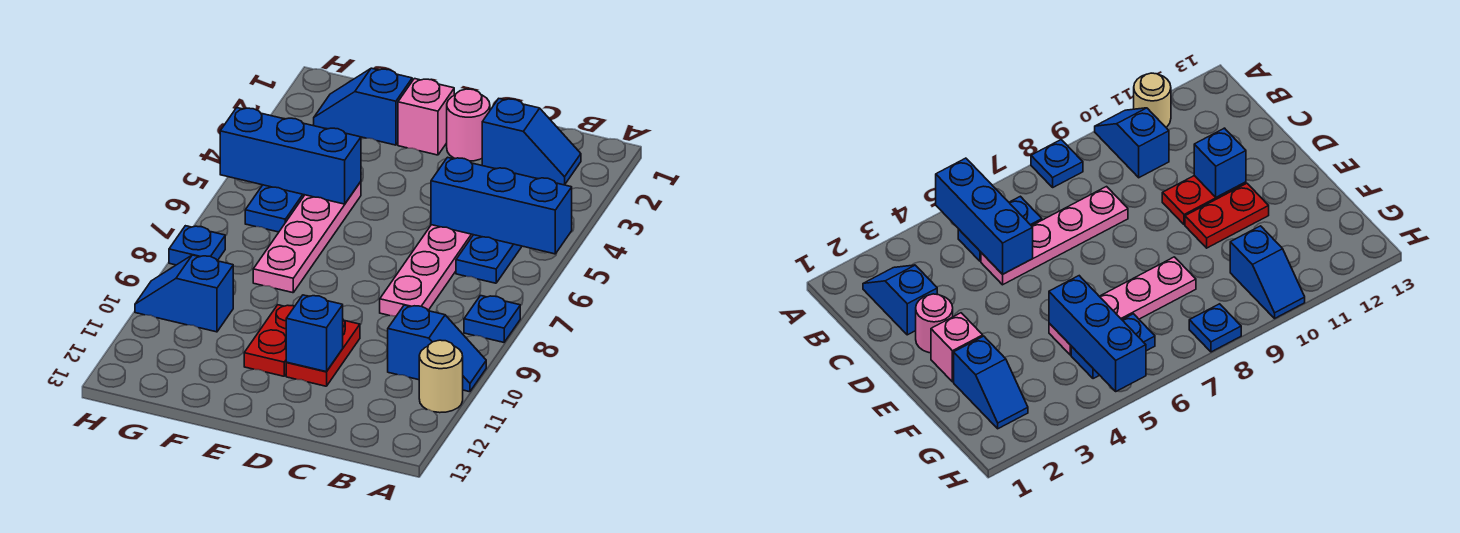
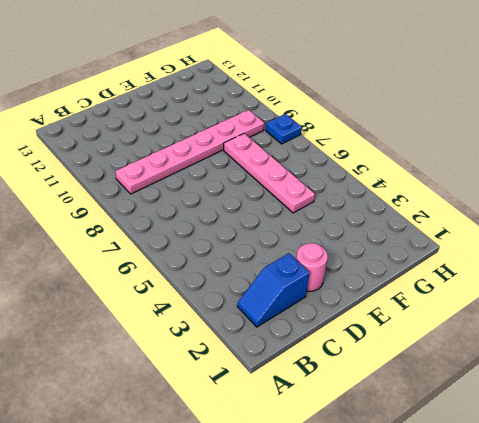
pink plate B9:G9 level 1 -> none
none -> blue plate A8 level 1
none -> blue slope A10:B10 level 1 top B
none -> tan round brick A11 level 1

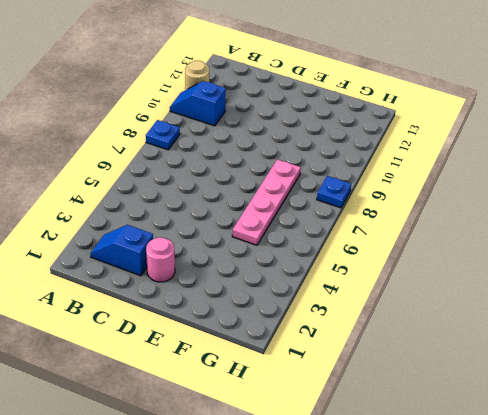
none -> blue plate B5:B6 level 1
none -> pink plate C5:C8 level 1
none -> red plate D10:D11 level 1

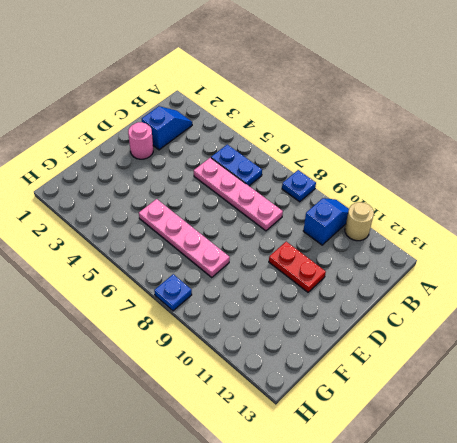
none -> pink brick E2 level 1
none -> red plate E10:E11 level 1
none -> blue slope F2:G2 level 1 top F

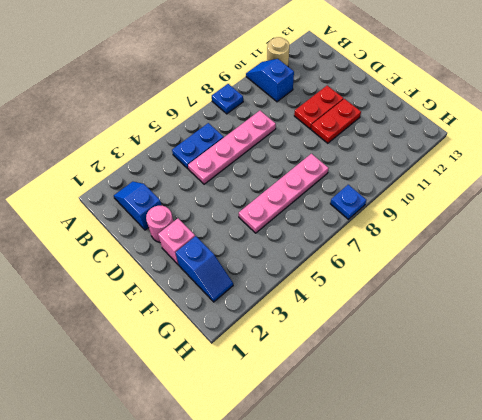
none -> blue plate G5:G6 level 1
none -> blue slope G10:H10 level 1 top G
none -> blue brick A5:C5 level 2

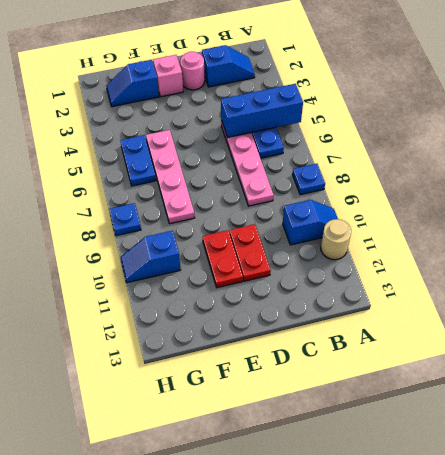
none -> blue brick D11 level 2
none -> blue brick F5:H5 level 2

